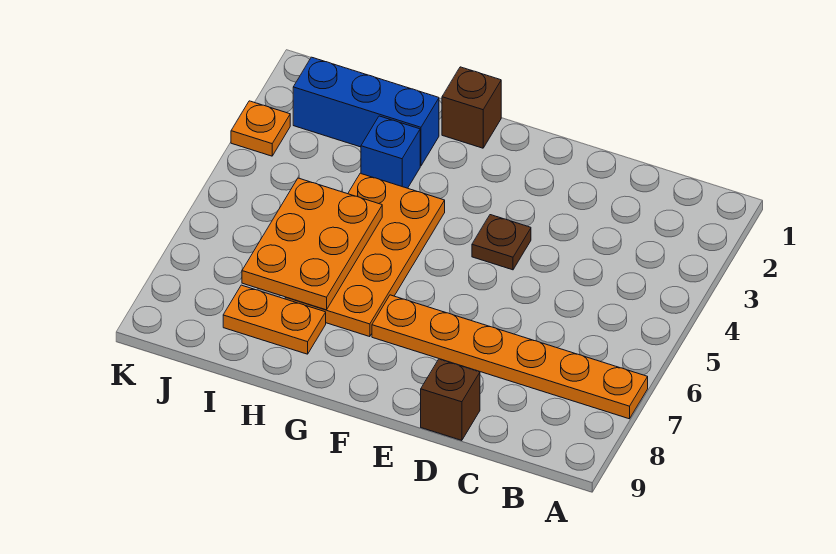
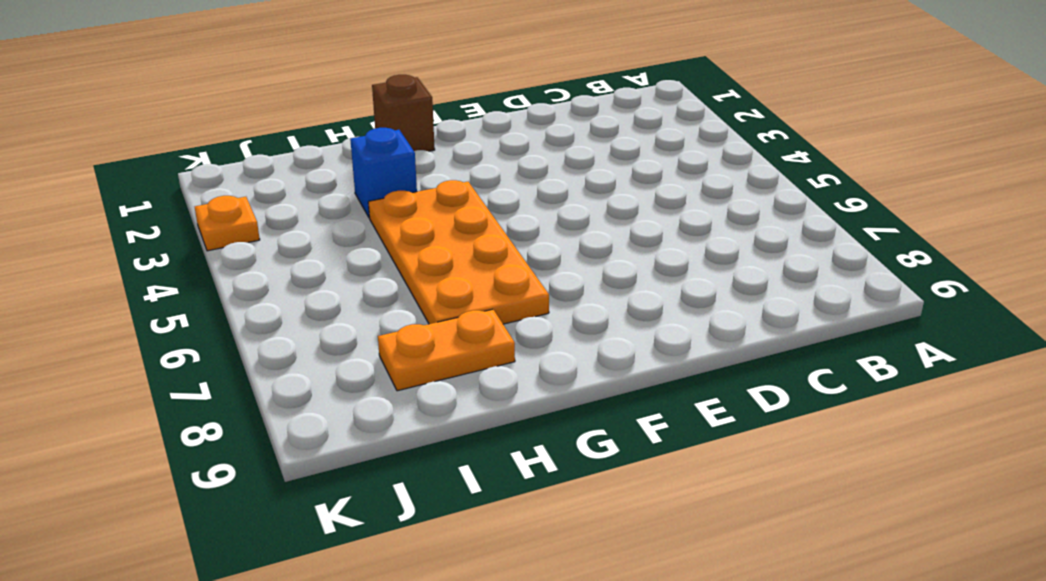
none -> orange plate A7:F7 level 1
none -> brown brick D9 level 1

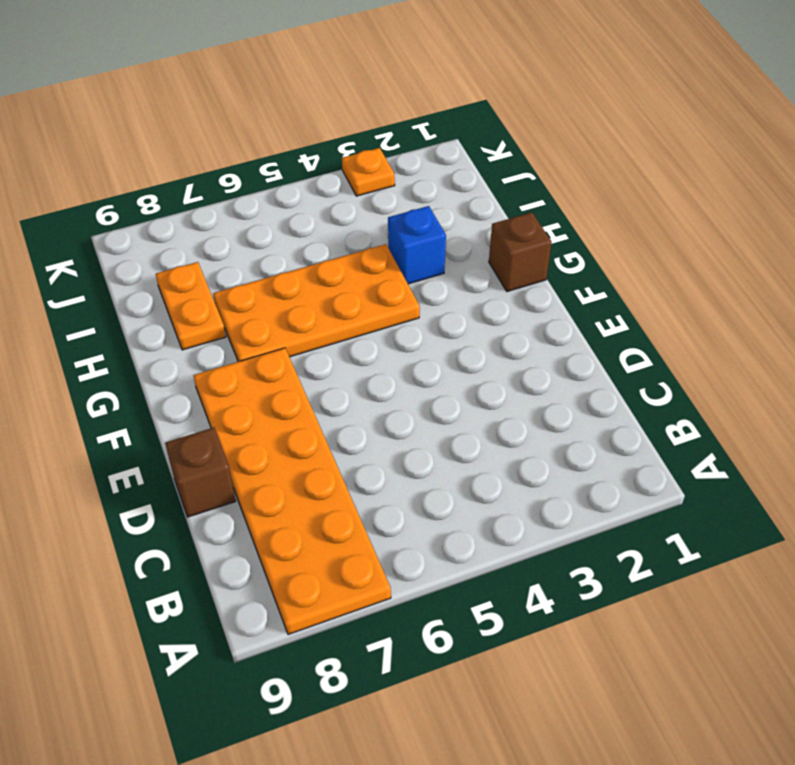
orange plate A7:F8 level 1 -> orange plate A7:F7 level 1
none -> brown plate E4 level 1
none -> blue brick H2:J2 level 1

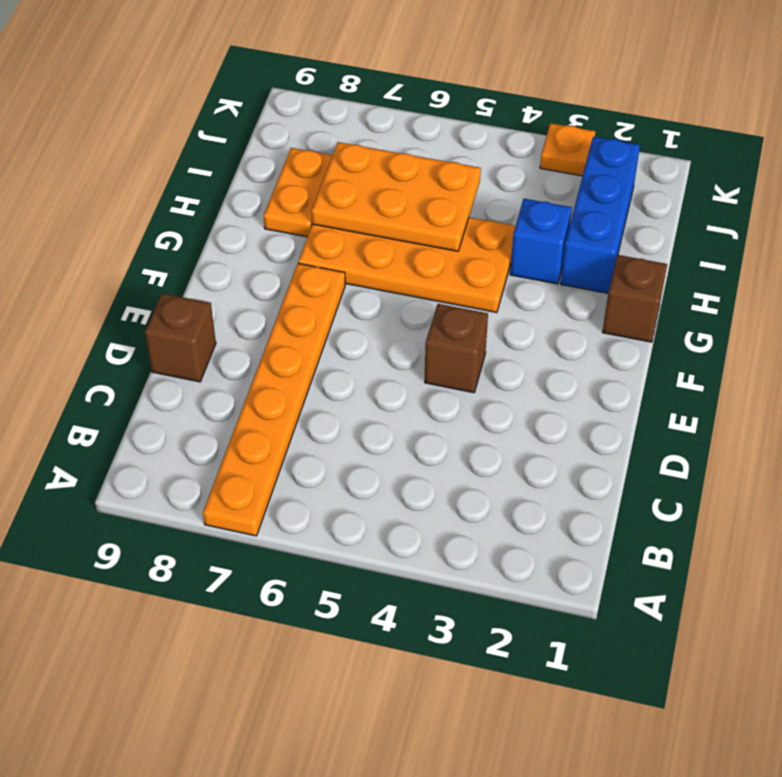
brown brick E4 level 1 -> brown plate E4 level 1

